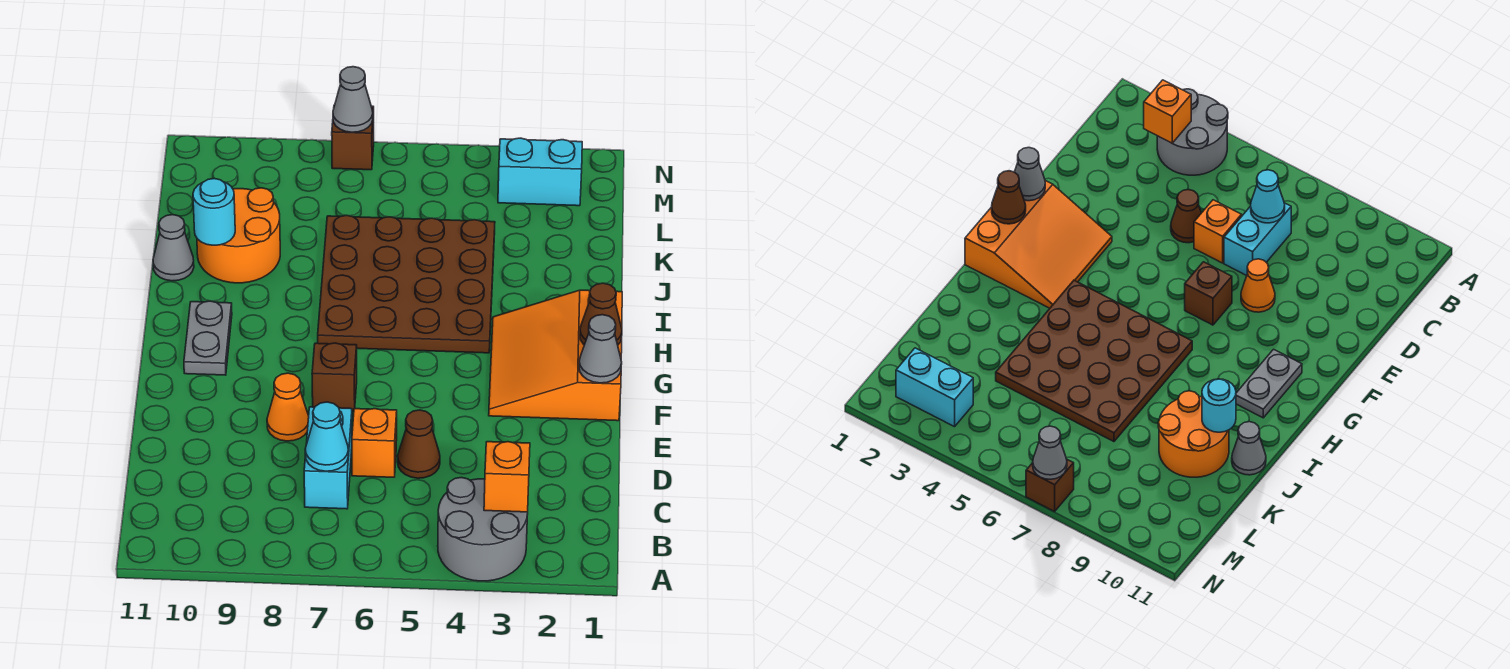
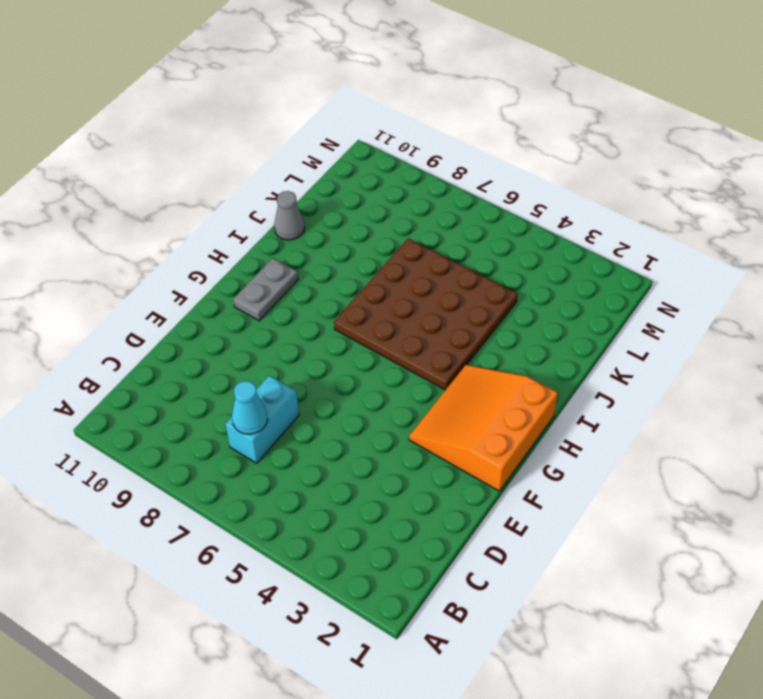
none -> grey round brick A3:B4 level 1
none -> brown cone D5 level 1
none -> orange brick D6 level 1

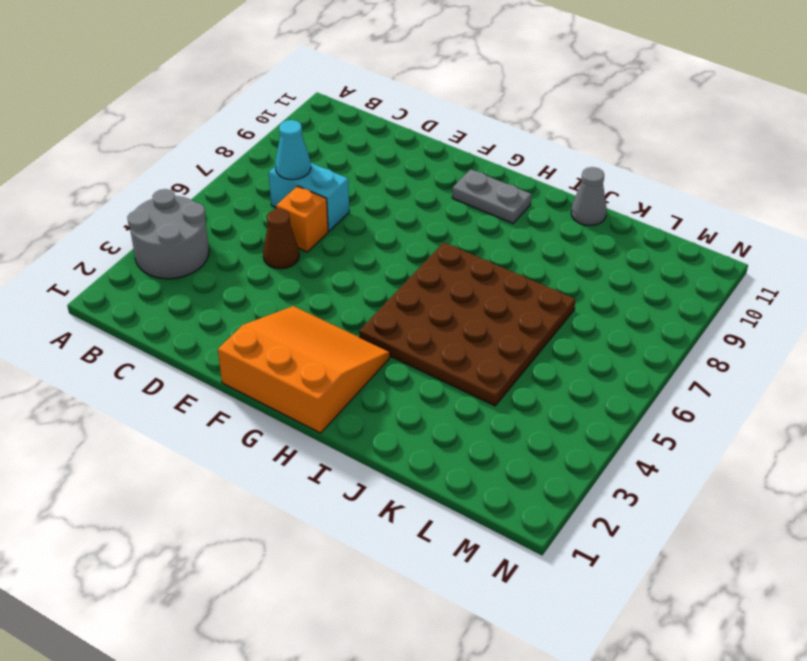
none -> orange cone E8 level 1
none -> brown brick F7 level 1
none -> orange round brick J9:K10 level 1

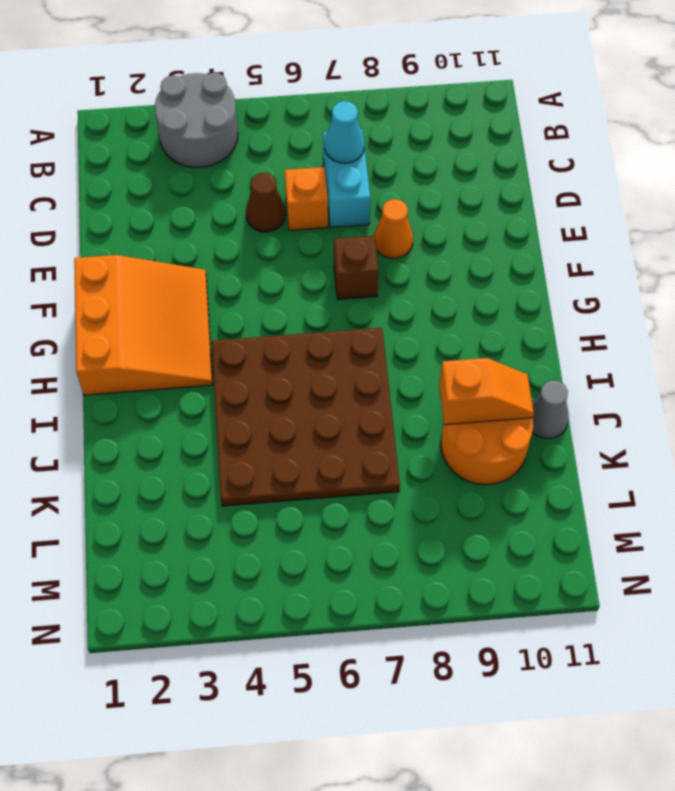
orange slope J9:J10 level 2 top 9 -> cyan round brick J10 level 2
none -> grey plate G10:H10 level 1
none -> cyan brick M2:M3 level 1
none -> brown brick N7 level 1

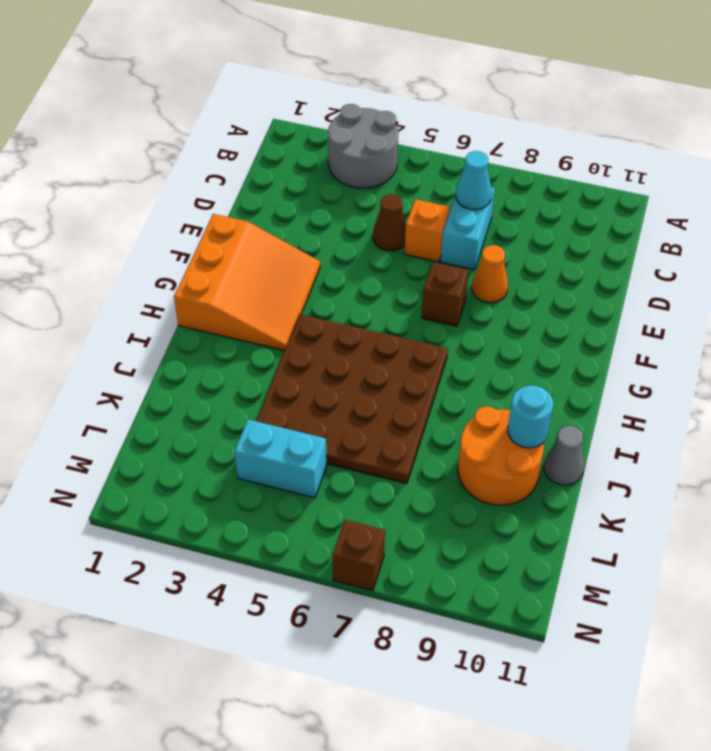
cyan brick L4:L5 level 1 -> cyan brick M2:M3 level 1
none -> grey plate G10:H10 level 1
none -> orange brick B3 level 2
none -> grey cone F1 level 2

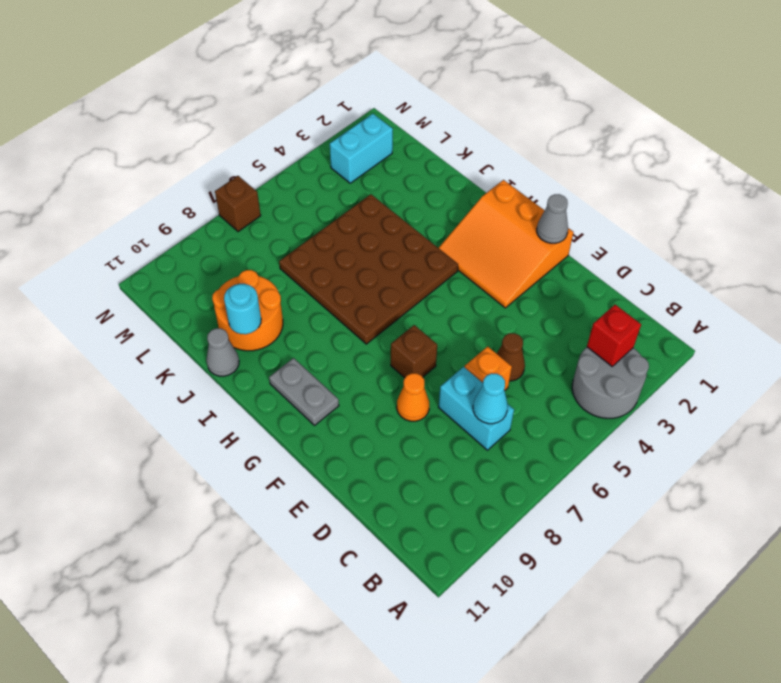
red brick B3 level 2 -> orange brick B3 level 2
none -> brown cone G1 level 2
none -> grey cone N7 level 2

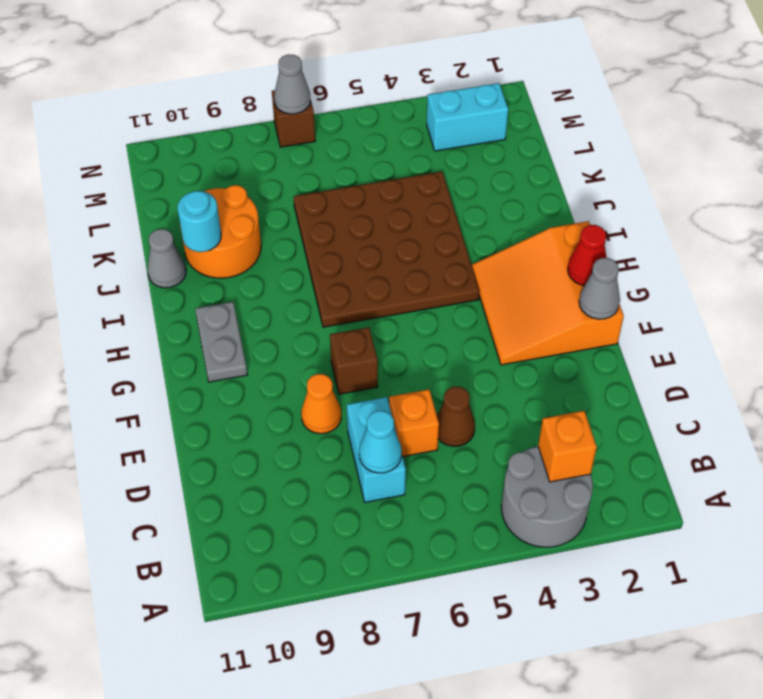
red cone G1 level 2 -> brown cone G1 level 2

